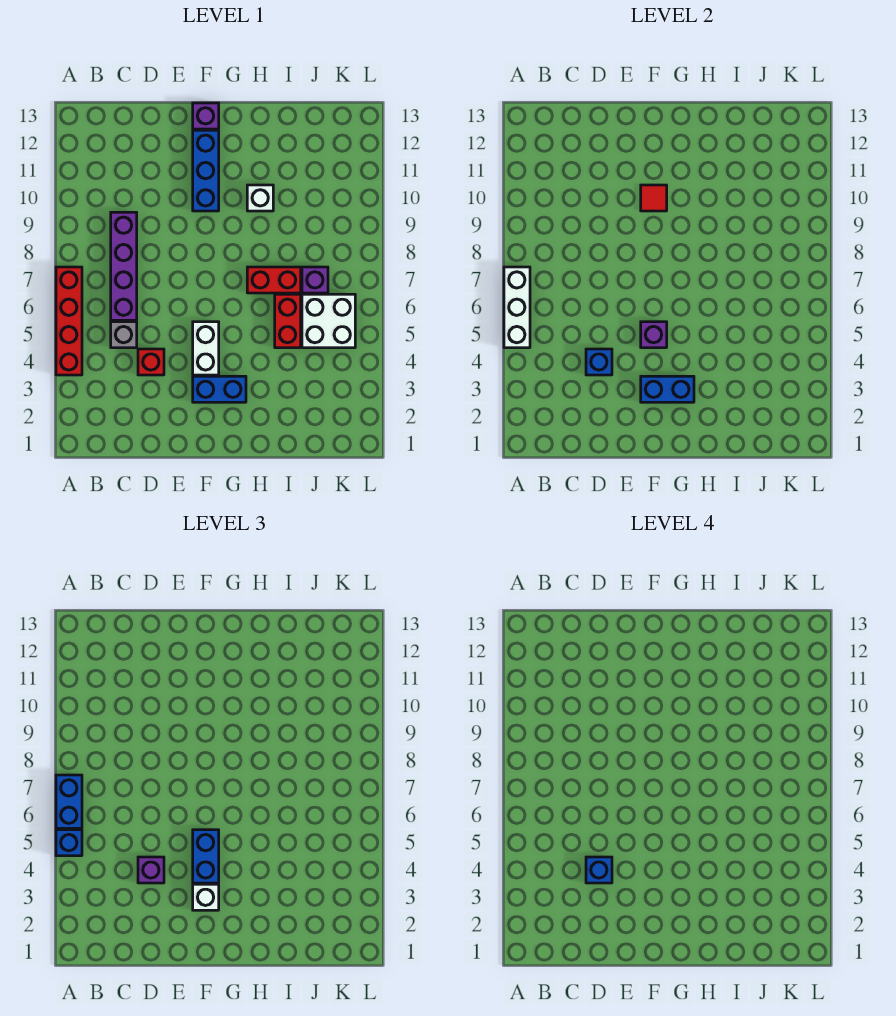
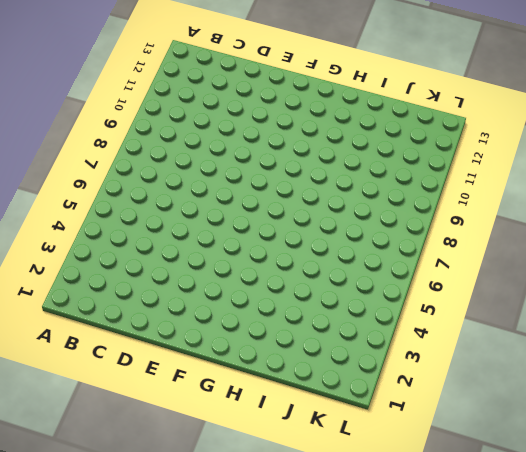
none -> red brick A4:A7 level 1
none -> grey brick C5 level 1
none -> purple brick C6:C9 level 1

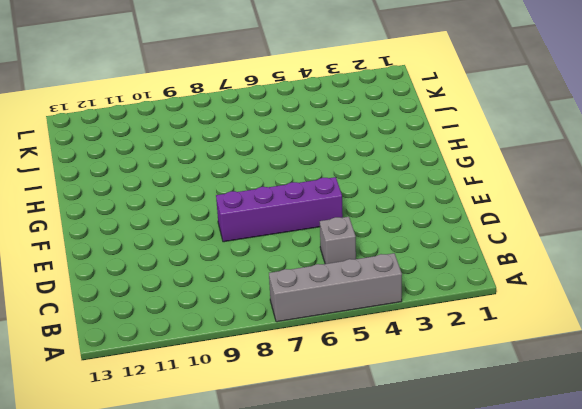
grey brick A4:A7 level 1 -> red brick A4:A7 level 1
purple brick E5:E8 level 1 -> purple brick C6:C9 level 1
none -> red brick D4 level 1
none -> blue brick F3:G3 level 1
none -> white brick F4:F5 level 1

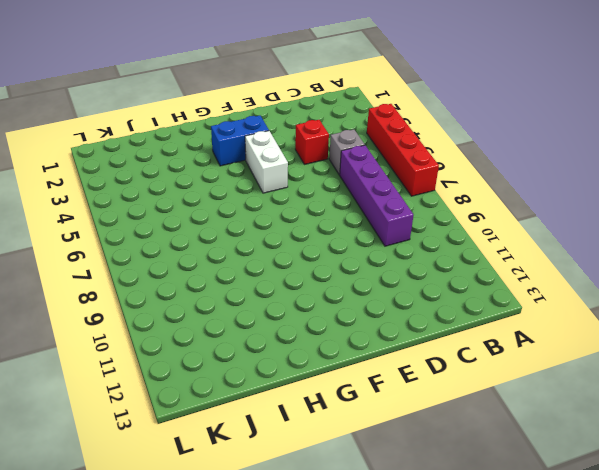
none -> blue brick F10:F12 level 1
none -> purple brick F13 level 1
none -> red brick H7:I7 level 1

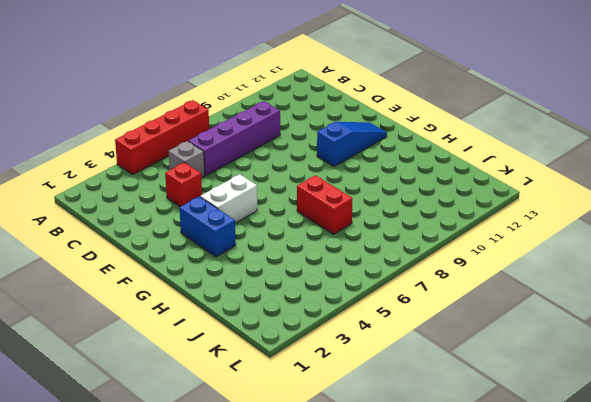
blue slope F10:F12 level 1 top 10 -> blue brick F10:F12 level 1
none -> purple brick F13 level 1
none -> white brick H10 level 1
none -> red brick I5:I6 level 1

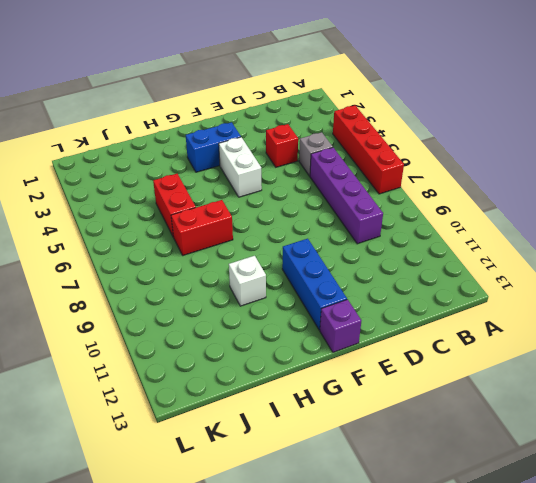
none -> white brick J5:K6 level 1
none -> purple brick J7 level 1
none -> white brick A5:A7 level 2

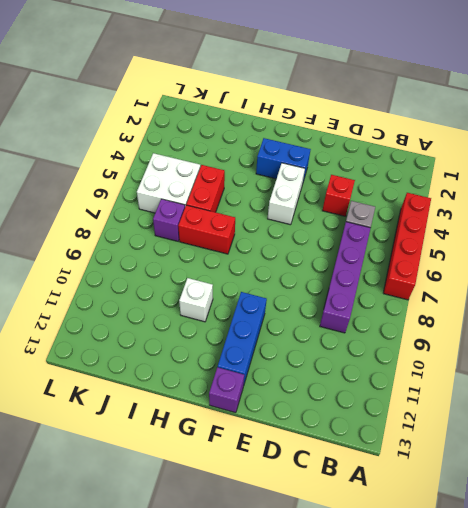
none -> white brick A5:A7 level 2
none -> blue brick D4 level 2
none -> blue brick F3:G3 level 2

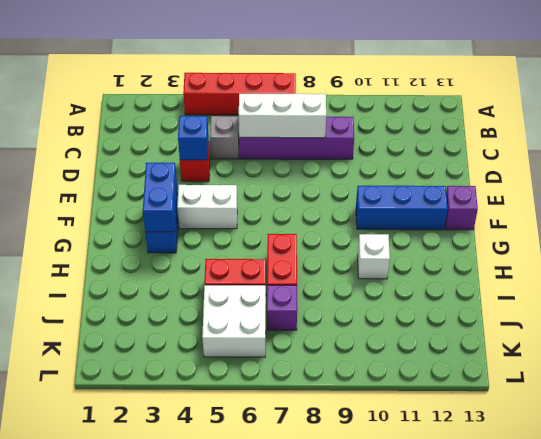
white brick C6:C8 level 2 -> white brick A5:A7 level 2
none -> purple brick F5 level 2
none -> red tile F10 level 2
none -> blue brick A5 level 3

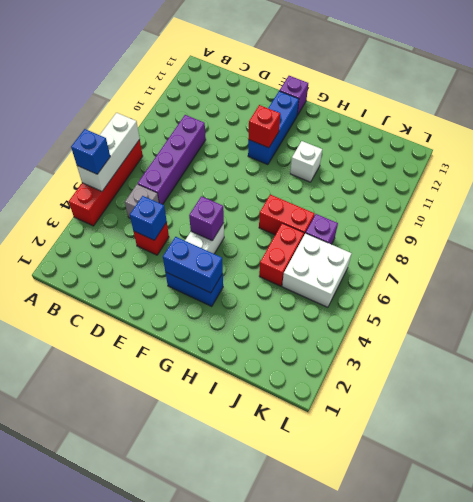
red brick F10 level 2 -> red tile F10 level 2
none -> blue brick A6:A7 level 3
none -> purple brick D4 level 3
none -> white brick F3 level 3

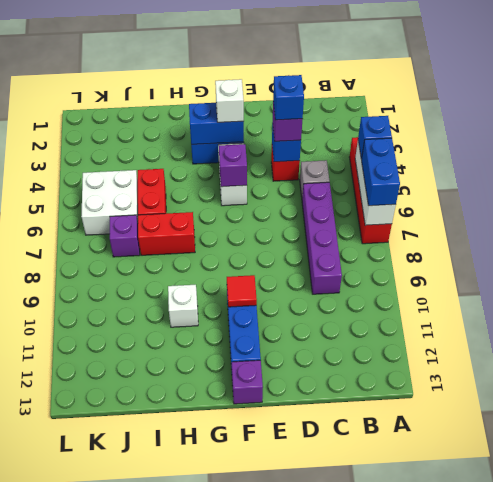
none -> blue brick F4:F5 level 3

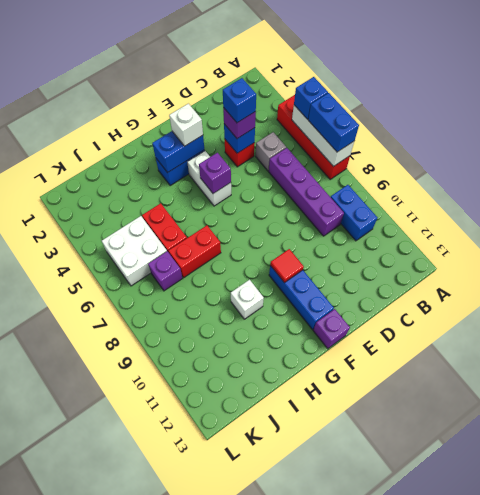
blue brick B9:B10 level 1 -> blue brick F4:F5 level 3

